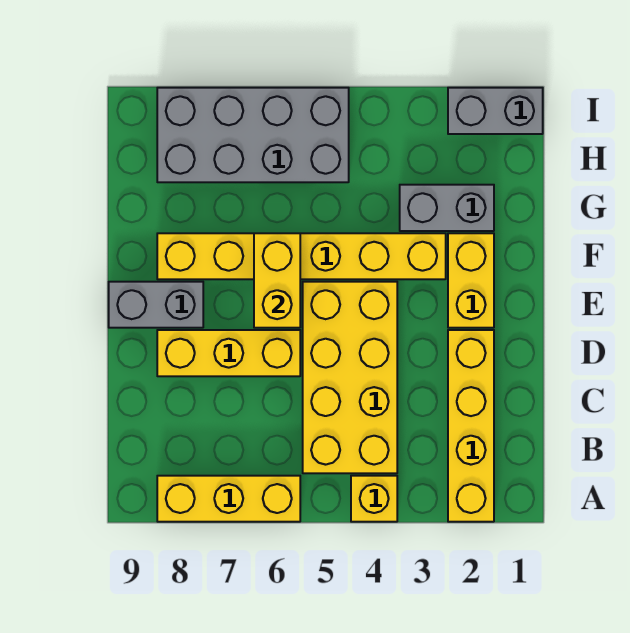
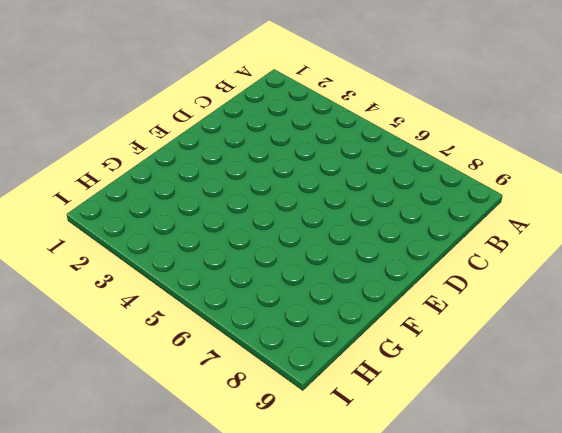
none -> yellow brick A2:D2 level 1
none -> yellow brick A4 level 1
none -> yellow brick A6:A8 level 1

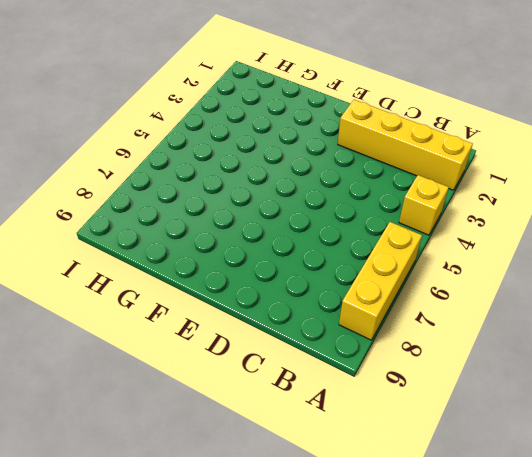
none -> yellow brick B4:E5 level 1
none -> yellow brick D6:D8 level 1
none -> yellow brick E2:F2 level 1

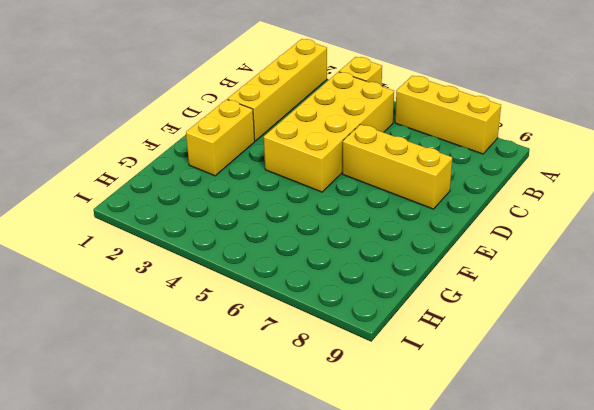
none -> grey brick E8:E9 level 1
none -> yellow brick F3:F8 level 1
none -> grey brick G2:G3 level 1

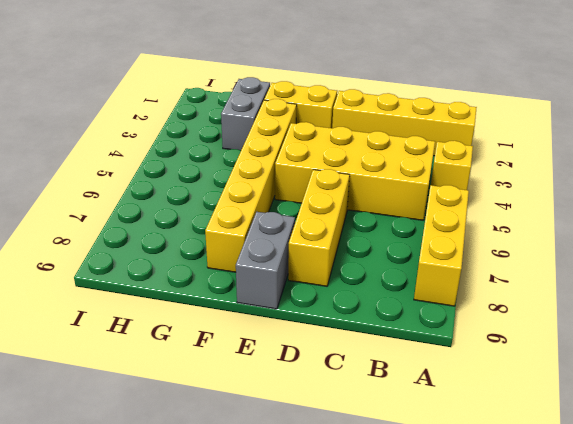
none -> grey brick H5:I8 level 1
none -> grey brick I1:I2 level 1
none -> yellow brick E6:F6 level 2

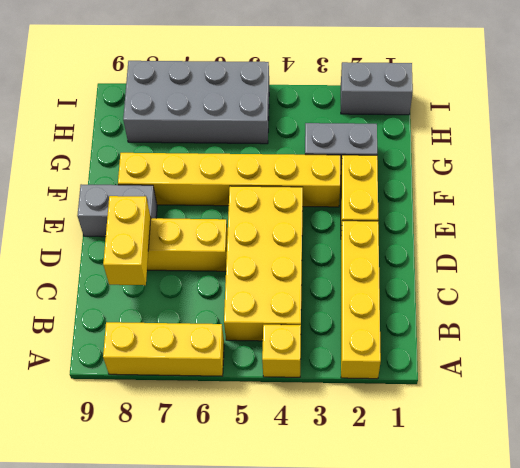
yellow brick C8:D8 level 2 -> yellow brick E6:F6 level 2

